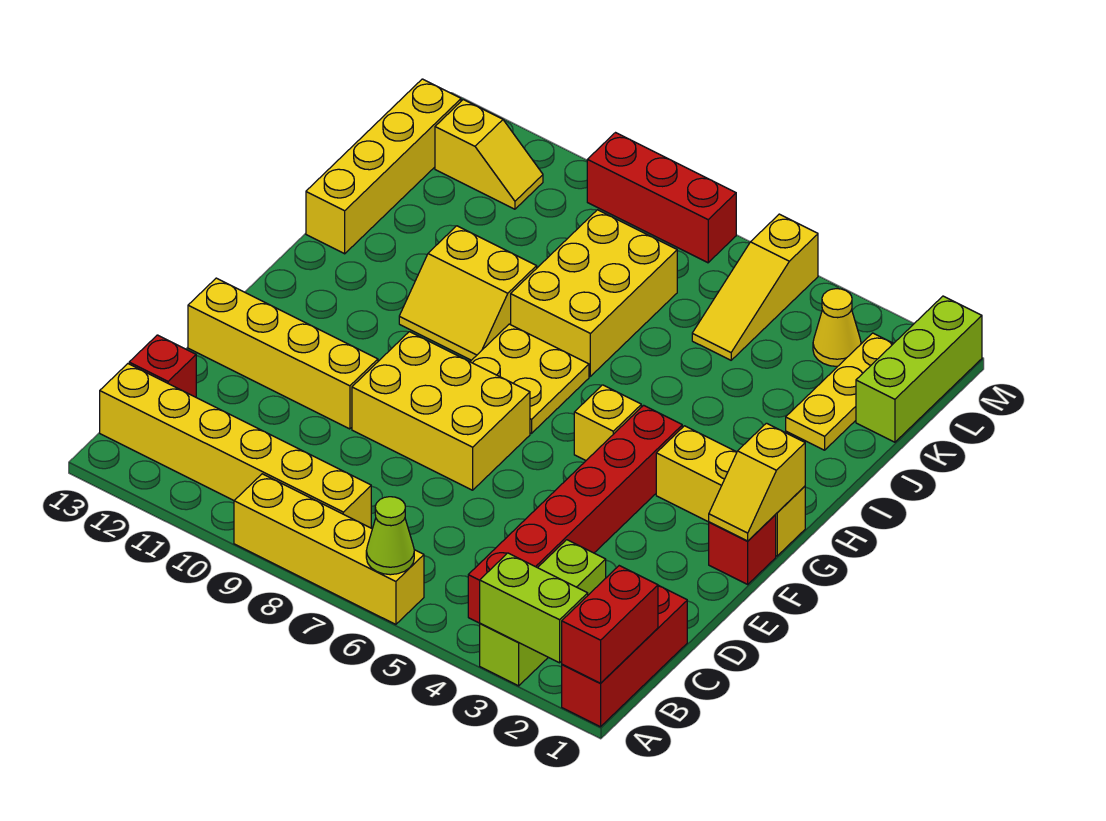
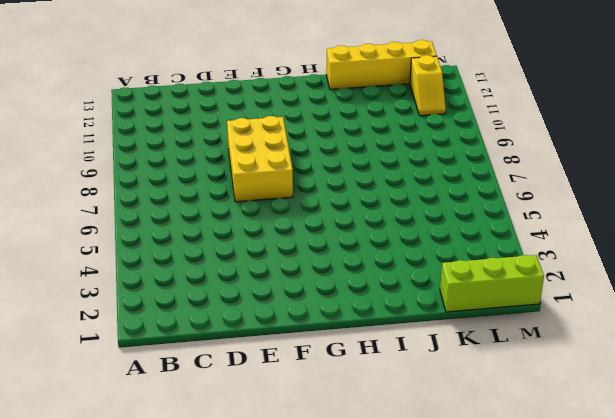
none -> red brick A1:C1 level 1
none -> lime brick A3:C3 level 1
none -> yellow brick A6:A9 level 1

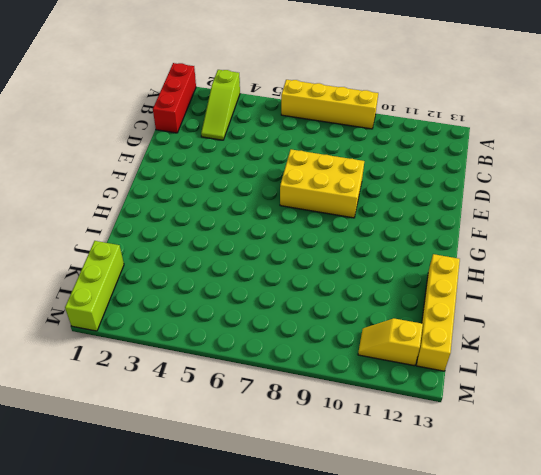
lime slope A3:C3 level 1 top A -> lime brick A3:C3 level 1
none -> red brick B4:G4 level 1
none -> yellow brick B8:B13 level 1
none -> red brick C13 level 1

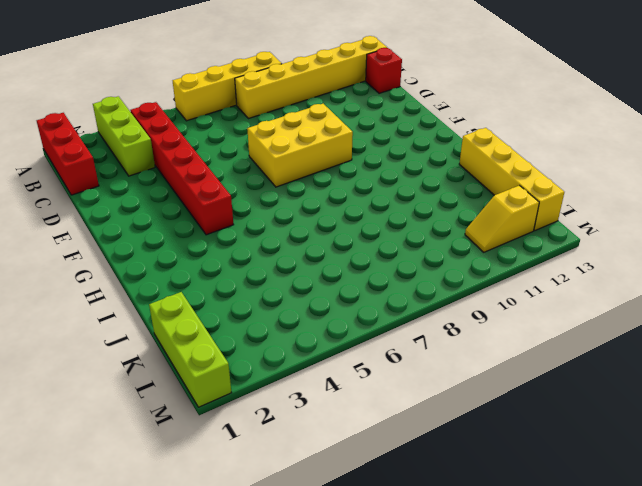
none -> yellow brick E10:E13 level 1
none -> red brick F1 level 1
none -> yellow brick G1:G3 level 1

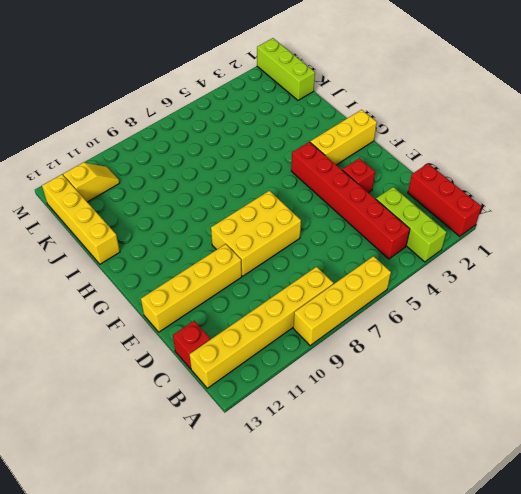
red brick E3 level 1 -> red brick F1 level 1
none -> yellow brick G5 level 1
none -> yellow plate G7:H8 level 1
none -> yellow slope H9:I10 level 1 top I

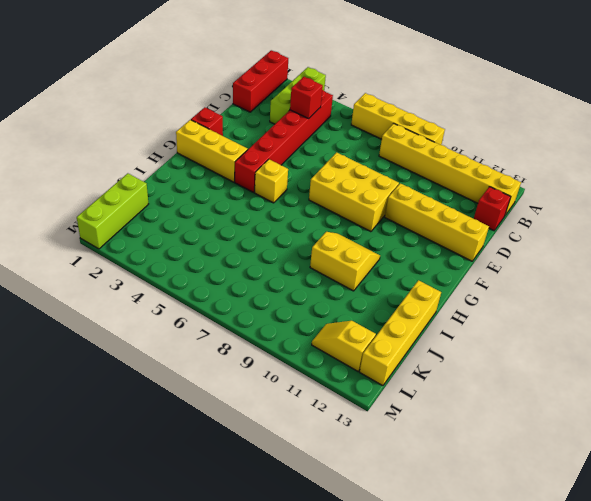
red brick C4 level 2 -> none
none -> yellow plate G7:H8 level 1
none -> yellow brick I7:K8 level 1
none -> yellow plate J2:L2 level 1

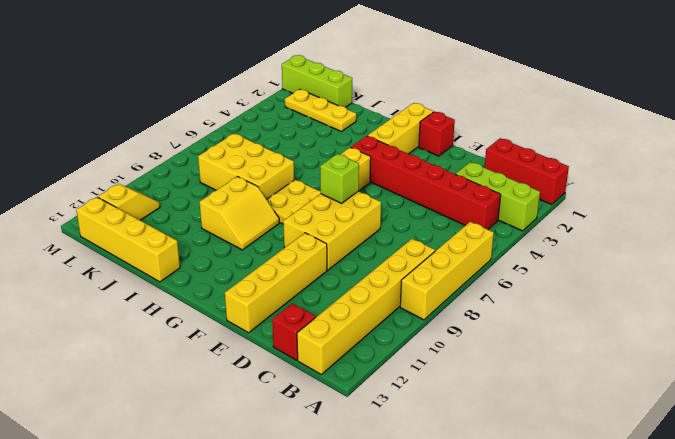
lime brick F7 level 2 -> none
none -> yellow slope K5:M5 level 1 top M
none -> yellow cone L3 level 1
none -> red brick M7:M9 level 1

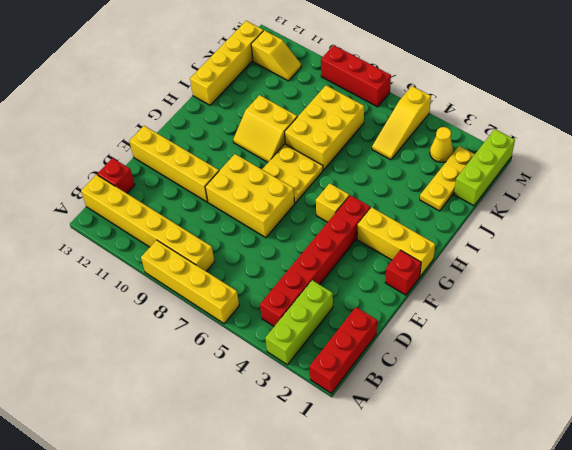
none -> red brick A1:B1 level 2
none -> lime brick A2:A3 level 2
none -> lime cone A6 level 2

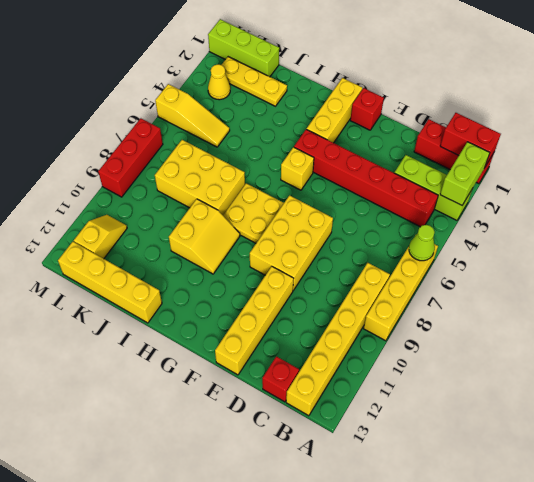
none -> yellow slope F1:G1 level 2 top G

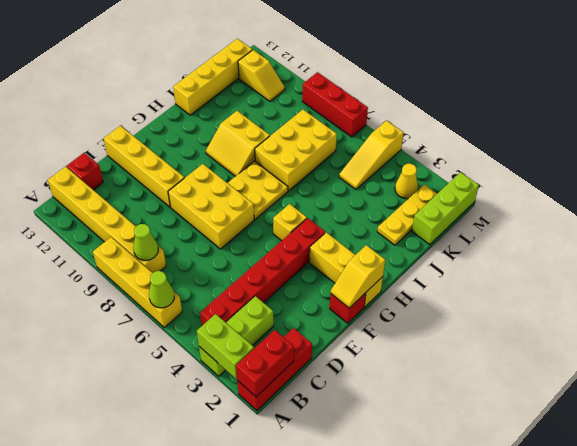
lime cone B8 level 2 -> none

